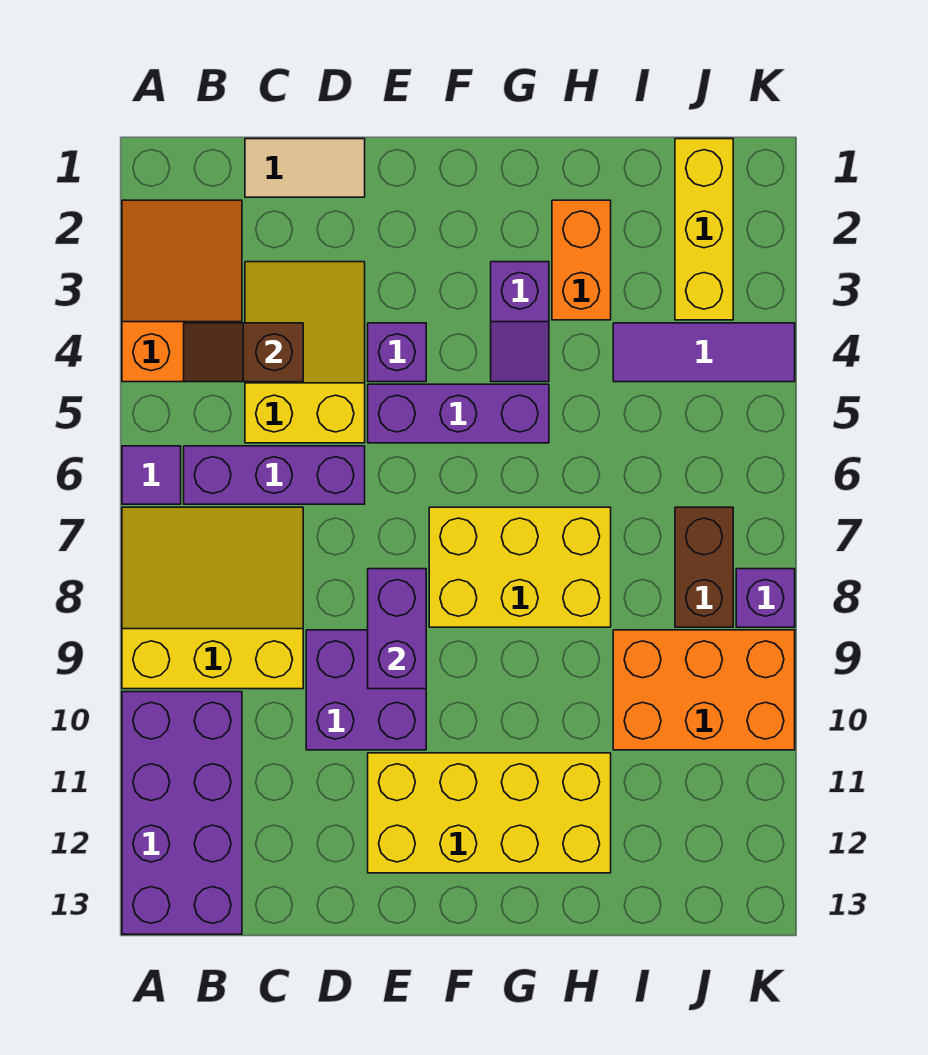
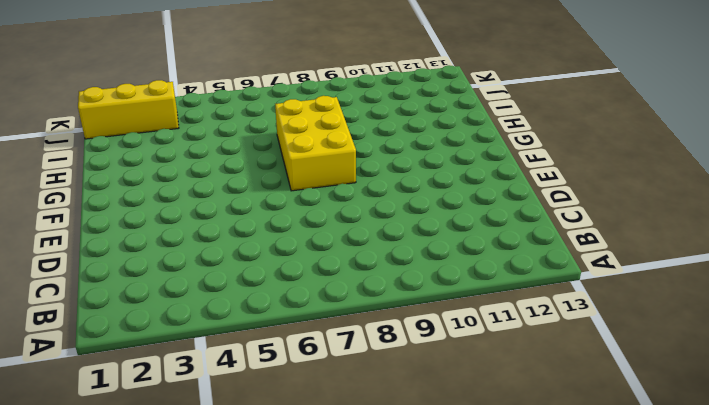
none -> orange slope A2:B4 level 1 top 4
none -> purple tile A6 level 1
none -> yellow slope A7:C9 level 1 top 9

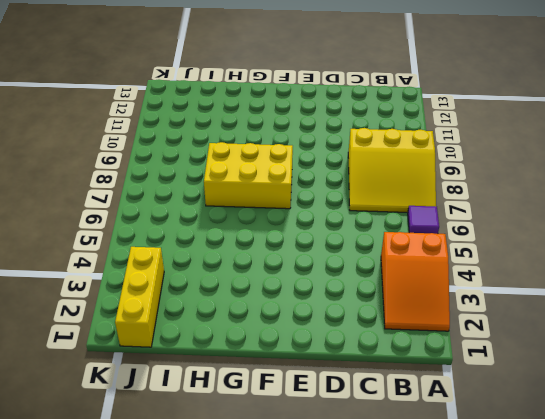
none -> purple brick A10:B13 level 1
none -> purple brick B6:D6 level 1
none -> tan tile C1:D1 level 1

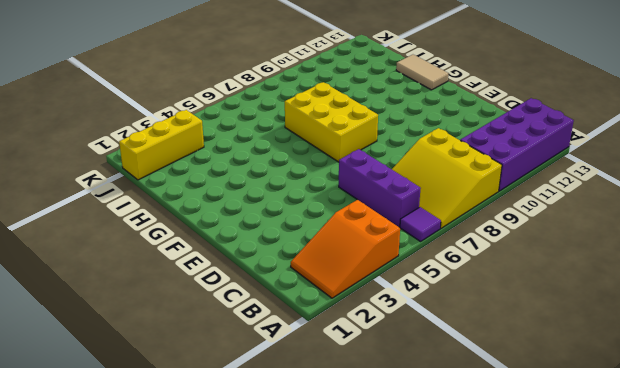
tan tile G13:H13 level 1 -> tan tile C1:D1 level 1
none -> yellow slope C3:D5 level 1 top 5
none -> purple brick D9:E10 level 1
none -> purple brick E4 level 1

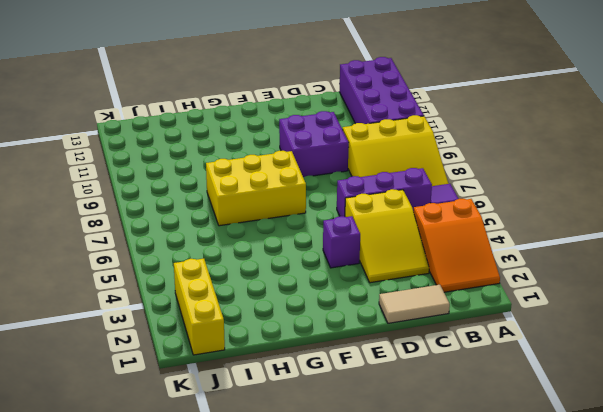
none -> purple brick E5:G5 level 1
none -> yellow brick E11:H12 level 1
none -> purple slope G3:G4 level 1 top 3

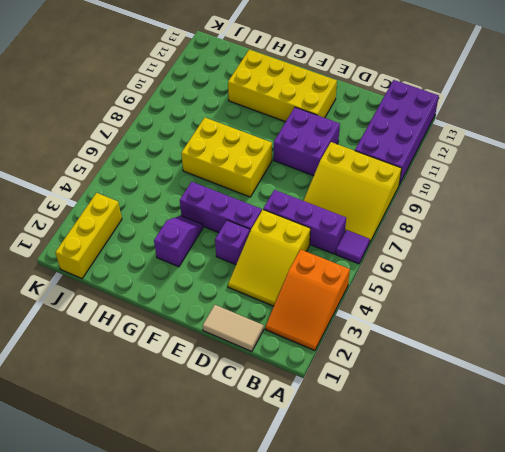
none -> orange brick H2:H3 level 1
none -> purple tile I4:K4 level 1
none -> orange brick I9:K10 level 1

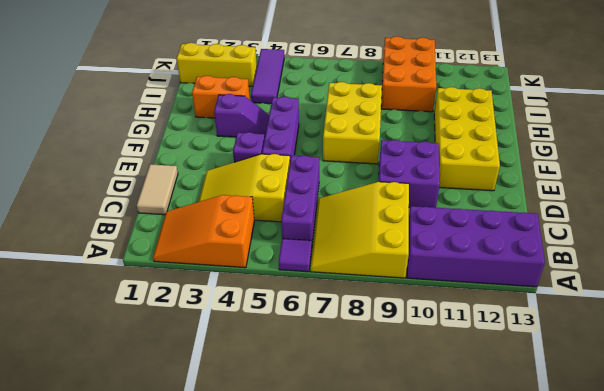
none -> brown brick J7:J8 level 1
none -> purple brick K8 level 1
none -> brown slope B4:C4 level 2 top C

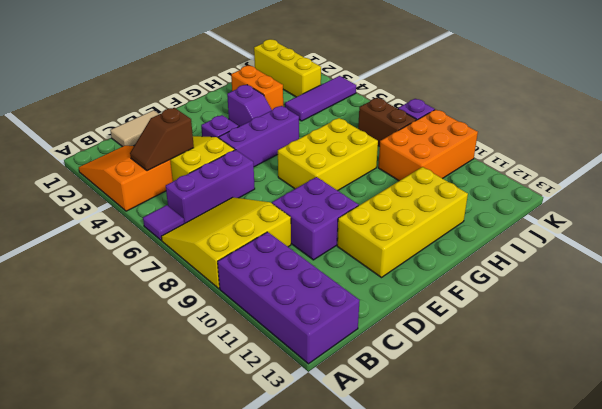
none -> purple brick E8:E9 level 2

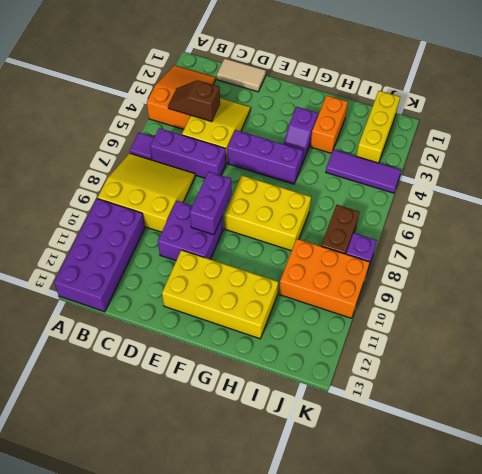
none -> purple brick E4 level 1

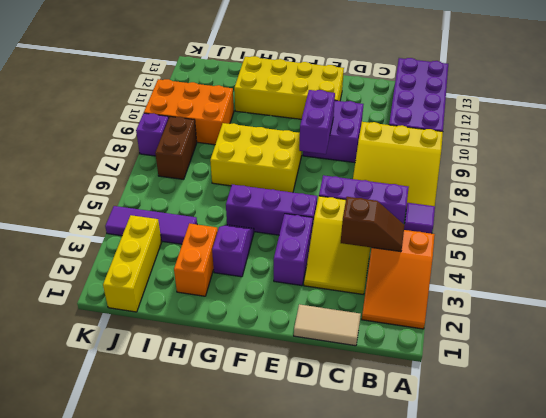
purple brick E3:E4 level 1 -> purple brick E4 level 1

